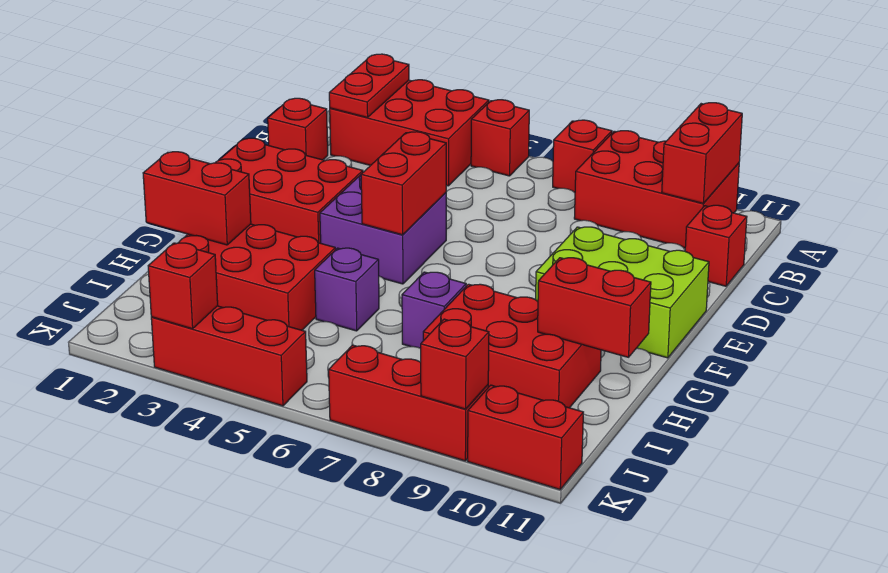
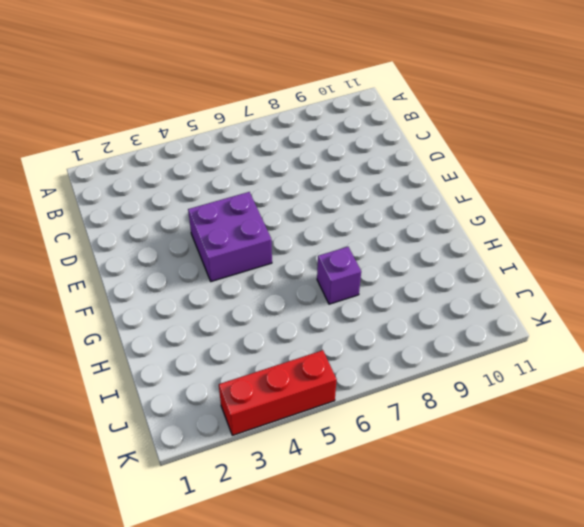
none -> red brick A2:B4 level 1
none -> red brick A5 level 1
none -> red brick A7 level 1

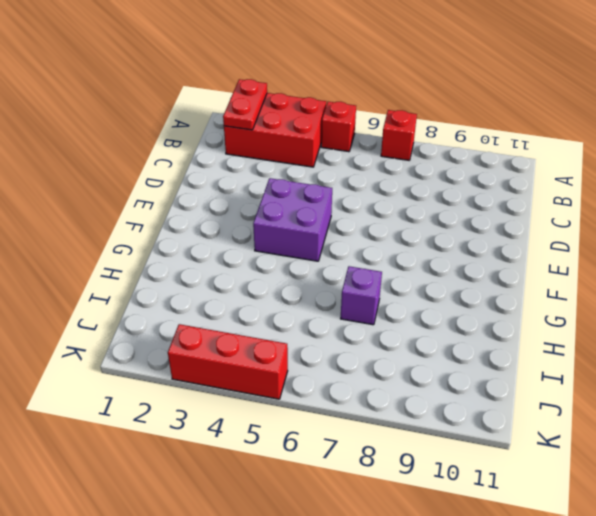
none -> red brick A8:B10 level 1
none -> red brick C1 level 1
none -> red brick C11 level 1

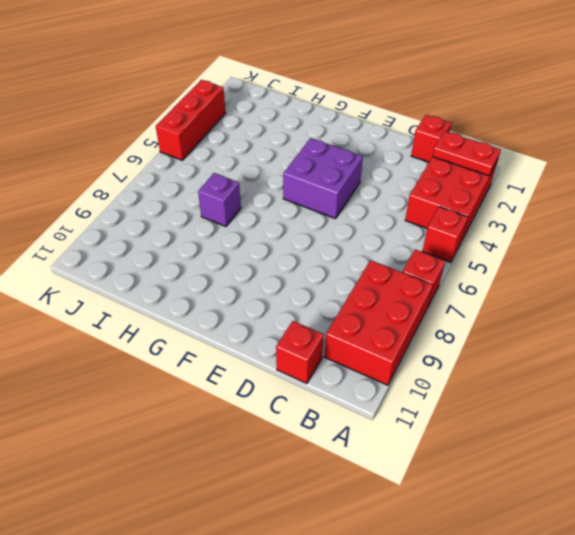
none -> red brick E1:F3 level 1
none -> lime brick E9:F11 level 1
none -> red brick H2:I4 level 1

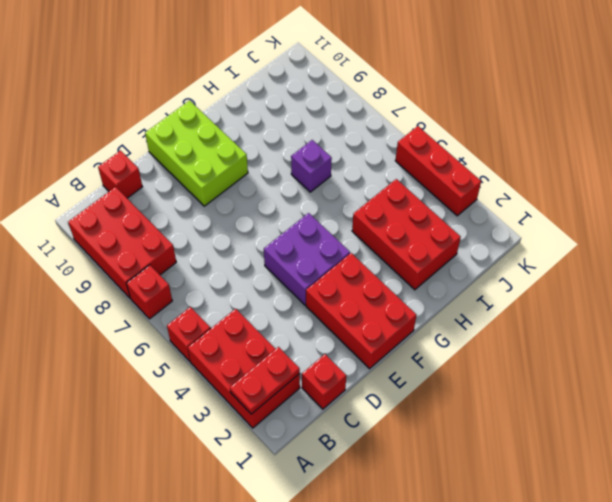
none -> purple brick H5 level 1
none -> red brick H8:I10 level 1
none -> red brick K7:K9 level 1

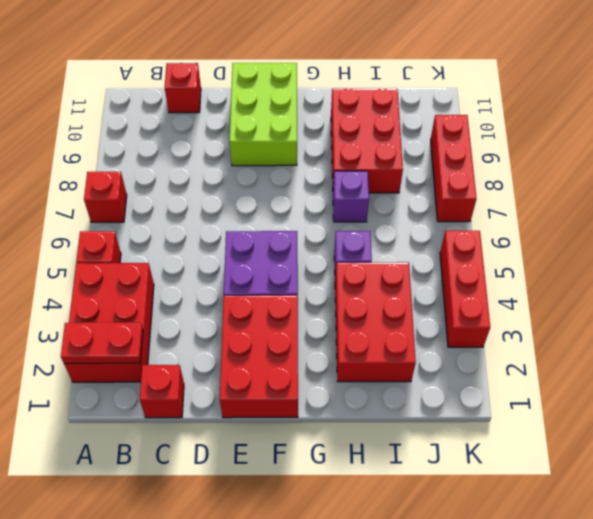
none -> red brick A8:B10 level 1
none -> red brick K10:K11 level 1
none -> red brick A10:B10 level 2

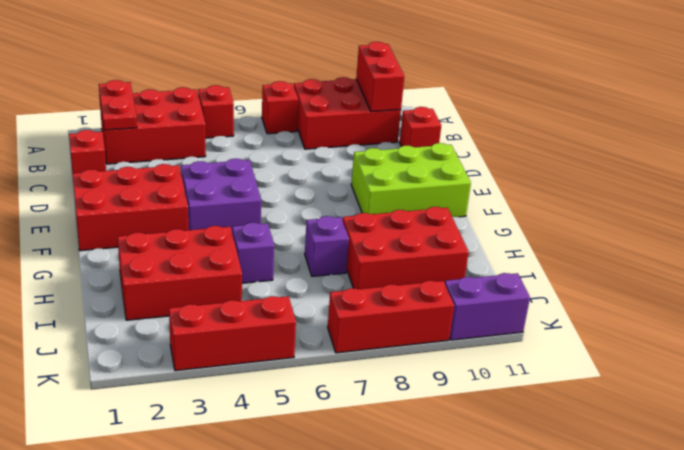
purple brick K10:K11 level 1 -> red brick K10:K11 level 1
none -> red brick E5:F5 level 2
none -> red brick H1:H2 level 2
none -> red brick H10:H11 level 2

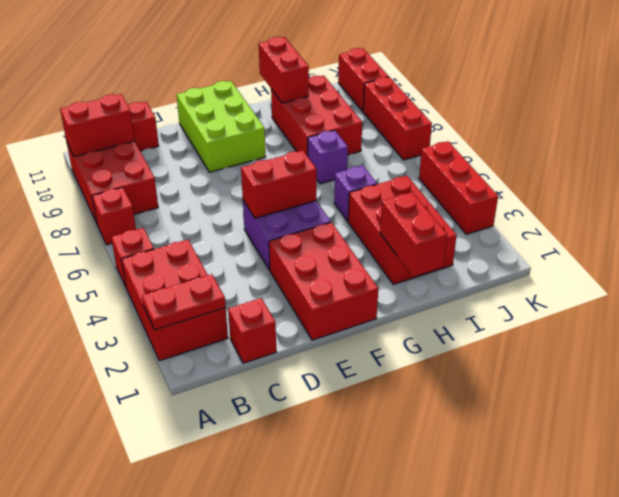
none -> red brick K3 level 2
none -> red brick K9 level 2

